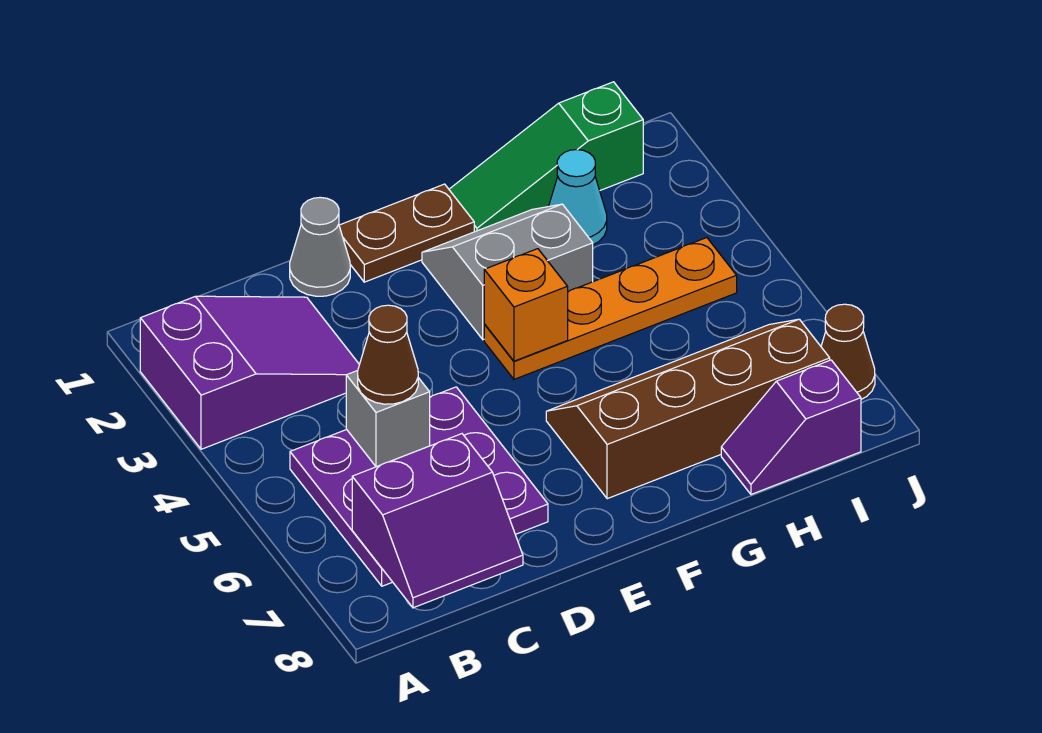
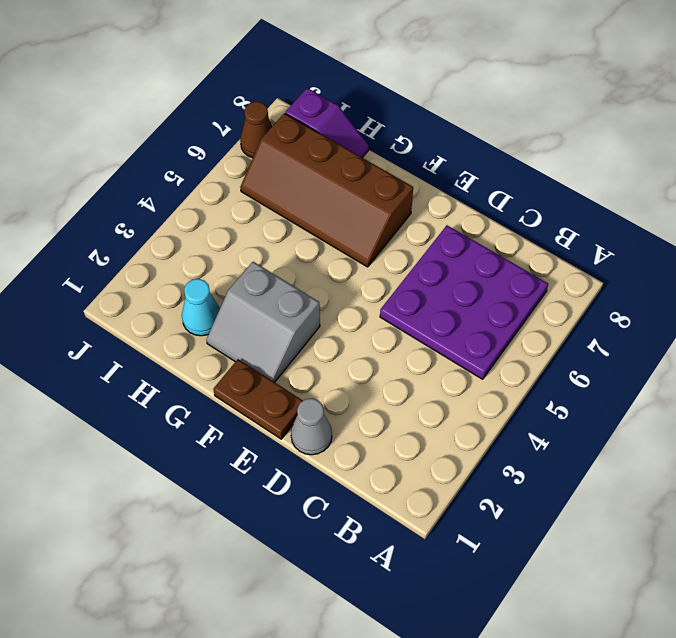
none -> purple slope A2:C3 level 1 top A
none -> orange plate F4:I4 level 1
none -> green slope G1:I1 level 1 top I

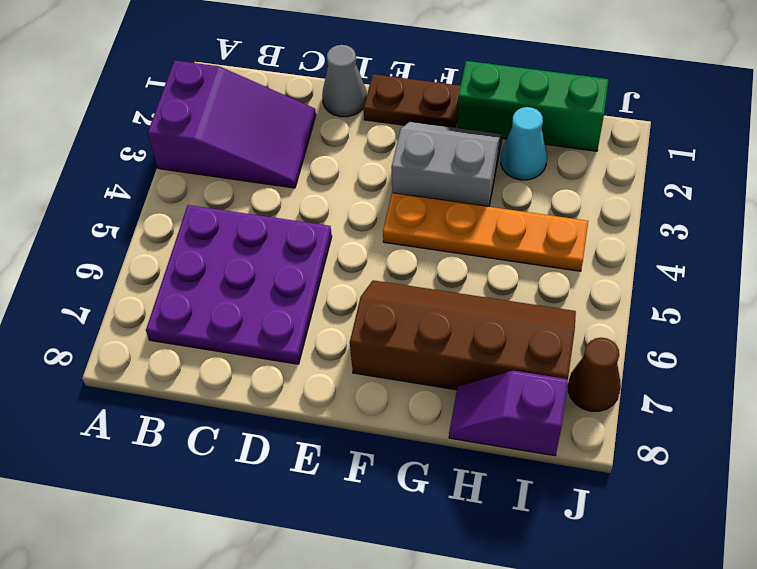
green brick G1:I1 level 1 -> green slope G1:I1 level 1 top I
none -> purple slope B7:C8 level 2 top 7
none -> grey brick C5 level 2
none -> orange brick F4 level 2

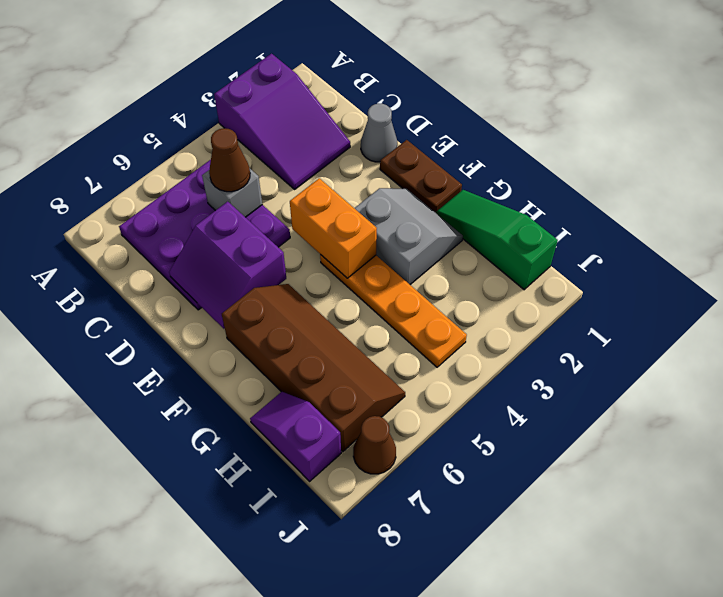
purple slope D6:E7 level 2 top 6 -> purple slope B7:C8 level 2 top 7
orange brick E4:F4 level 2 -> orange brick F4 level 2
none -> cyan cone H2 level 1

